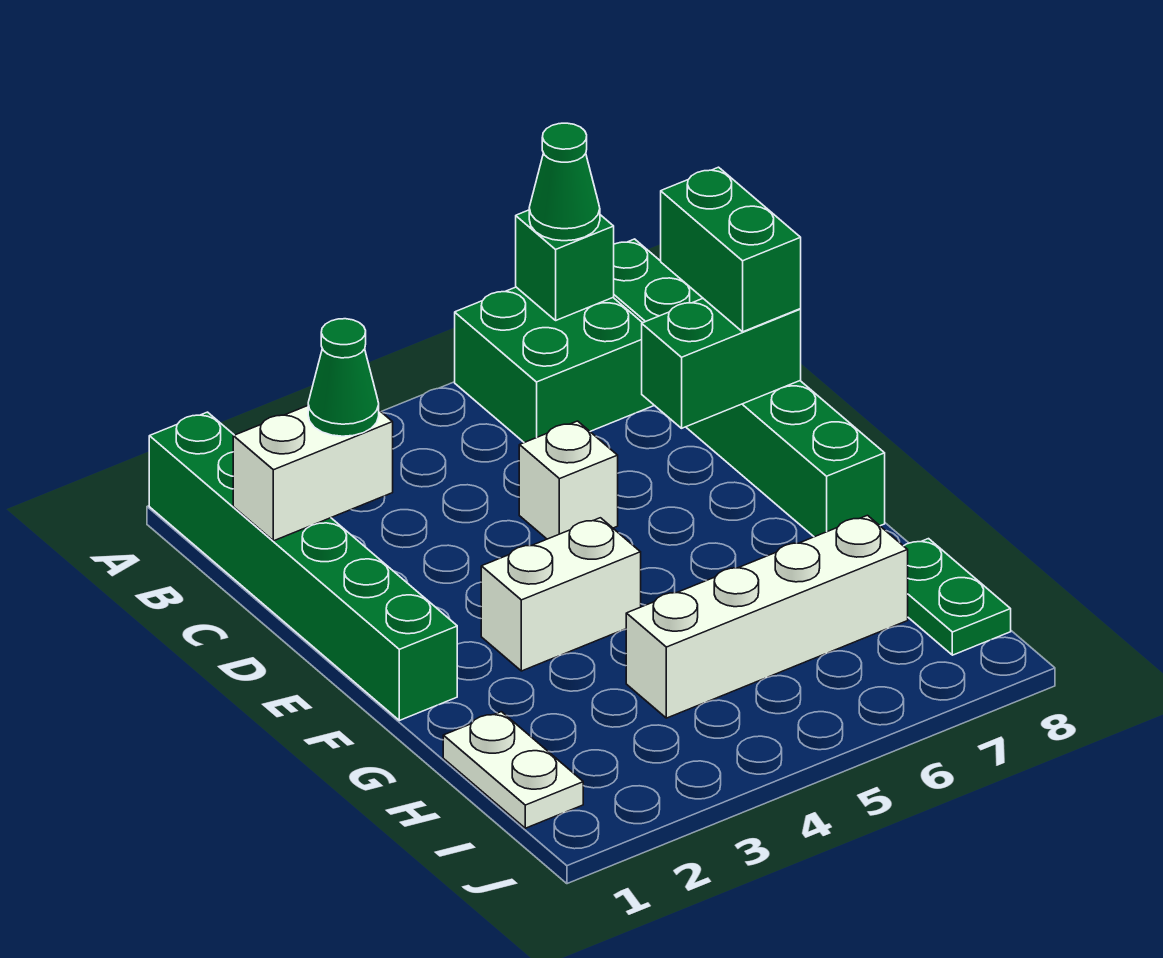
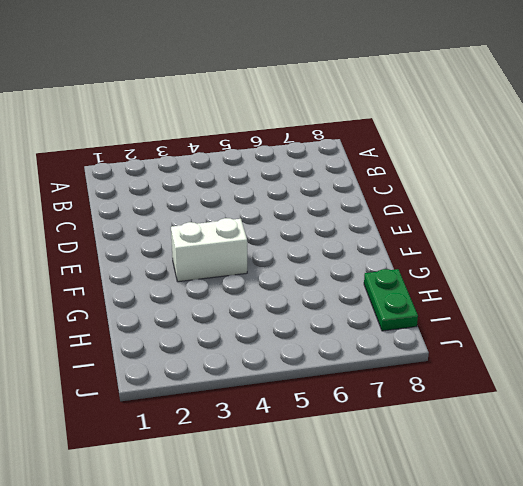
none -> green brick A1:F1 level 1
none -> green brick A6:B7 level 1
none -> green brick A8:F8 level 1

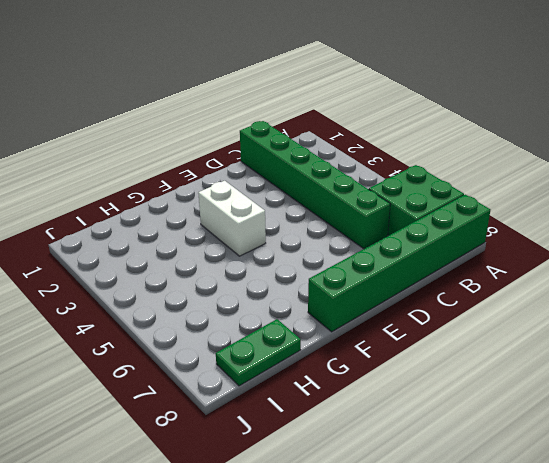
green brick C1:C6 level 1 -> green brick A1:F1 level 1
none -> white brick D5 level 1
none -> white plate H1:I1 level 1
none -> white brick H4:H7 level 1

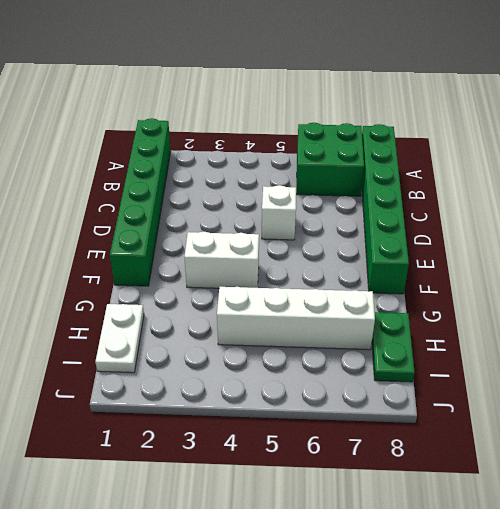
none -> green brick A7 level 2
none -> white brick C1:C2 level 2
none -> green brick D7:D8 level 2

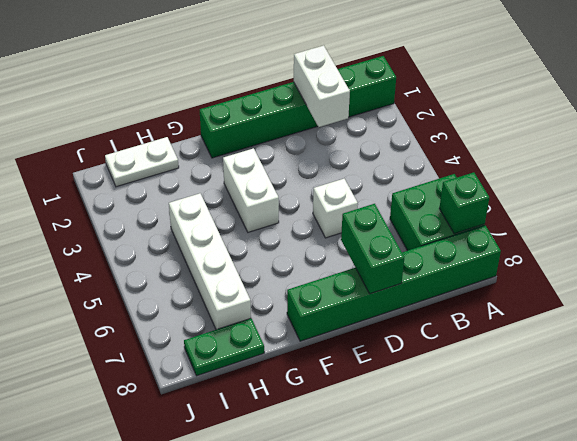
none -> green cone A7 level 3
none -> green cone C2 level 3
none -> green brick C8:D8 level 3

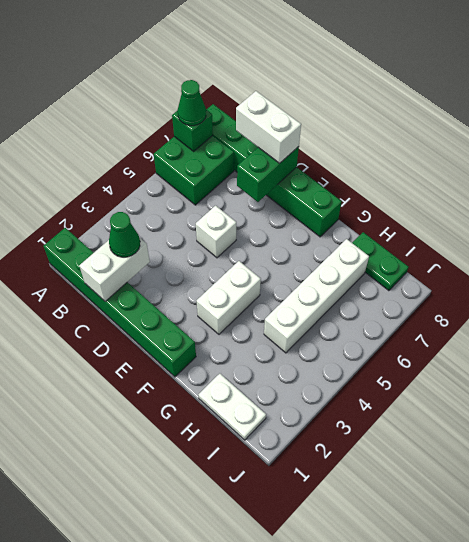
white brick C8:D8 level 3 -> green brick C8:D8 level 3

